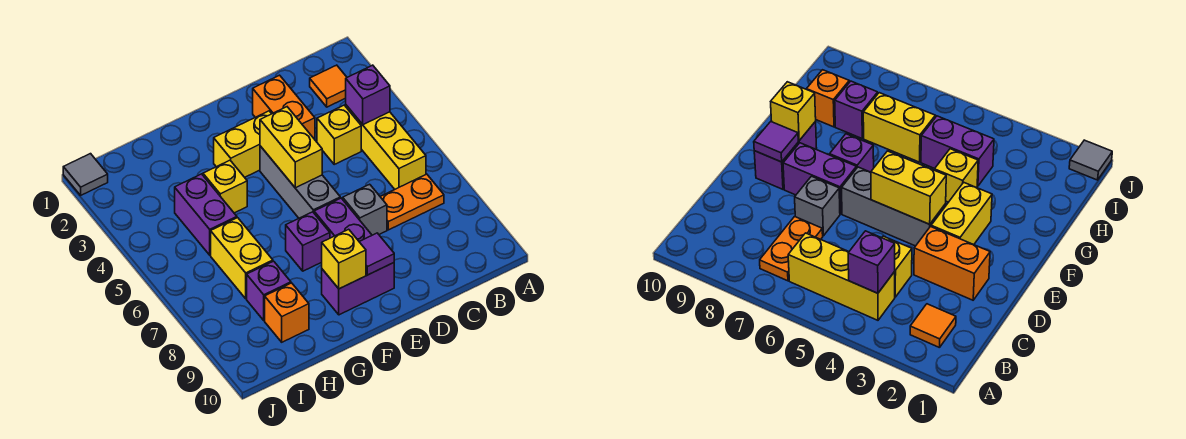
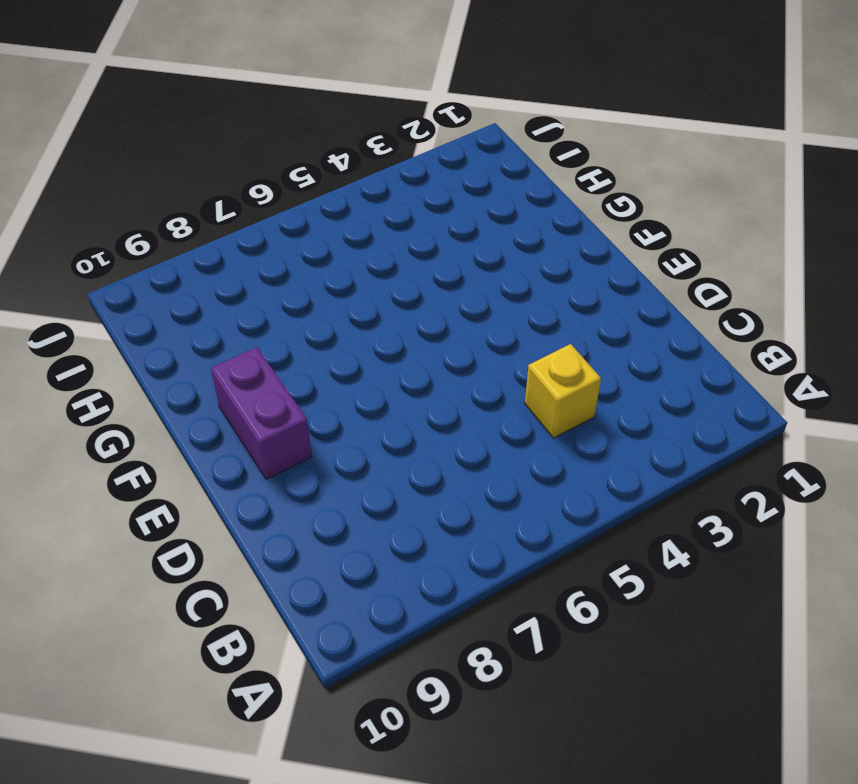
none -> orange tile B2 level 1
none -> yellow brick B4:B6 level 1
none -> orange plate B7:C7 level 1

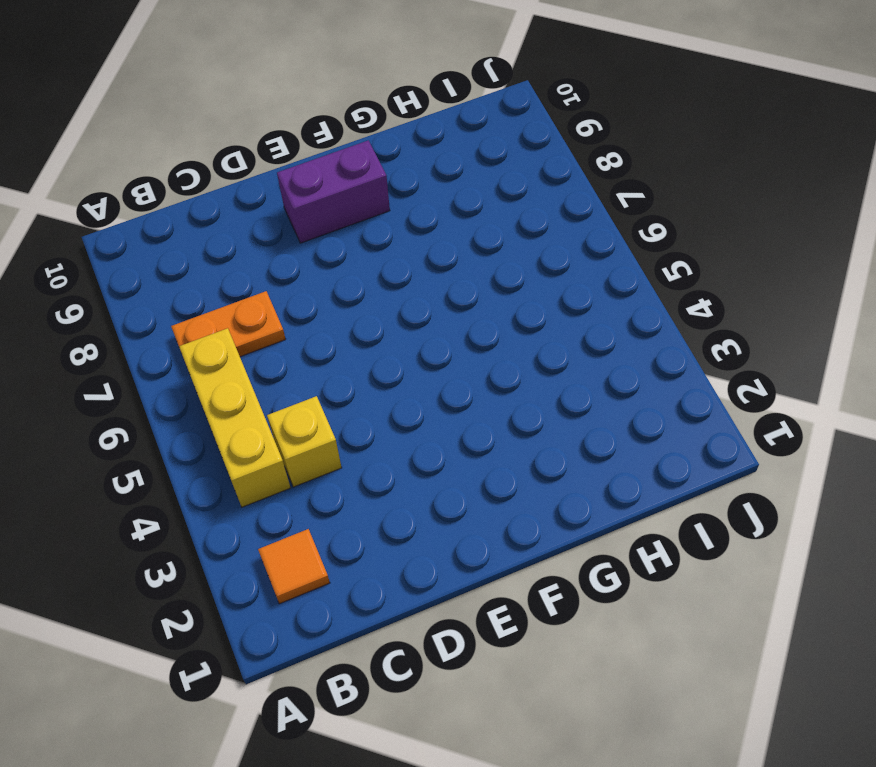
none -> orange brick D2:D3 level 1
none -> grey brick D7 level 1
none -> yellow brick E3:F3 level 1

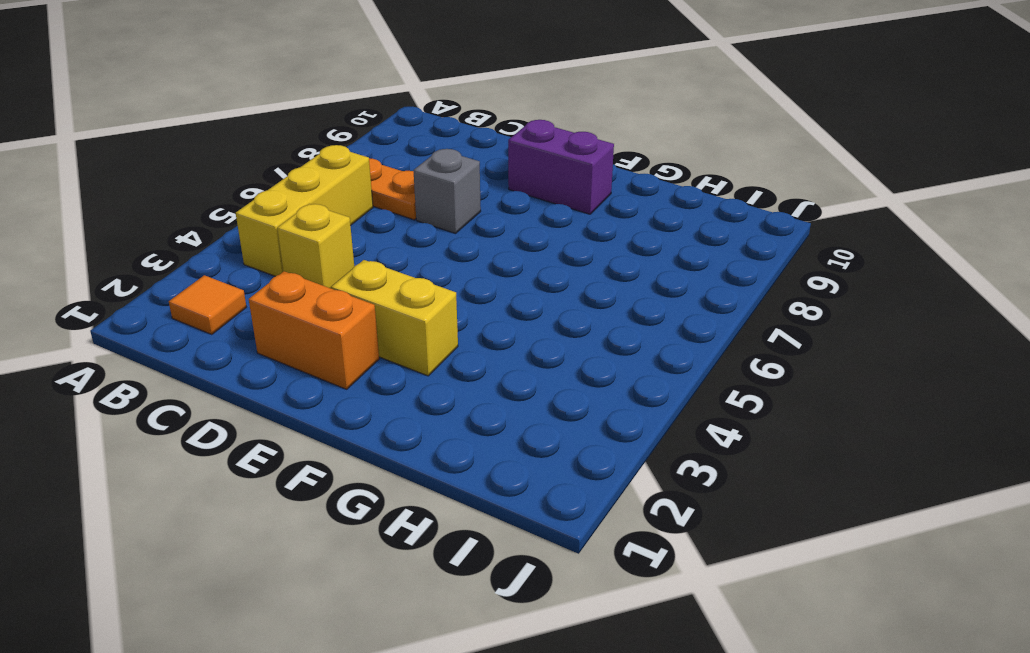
orange brick D2:E2 level 1 -> orange brick D2:D3 level 1
none -> grey brick E4:E6 level 1
none -> purple brick E7:E8 level 1
none -> purple brick F7 level 1

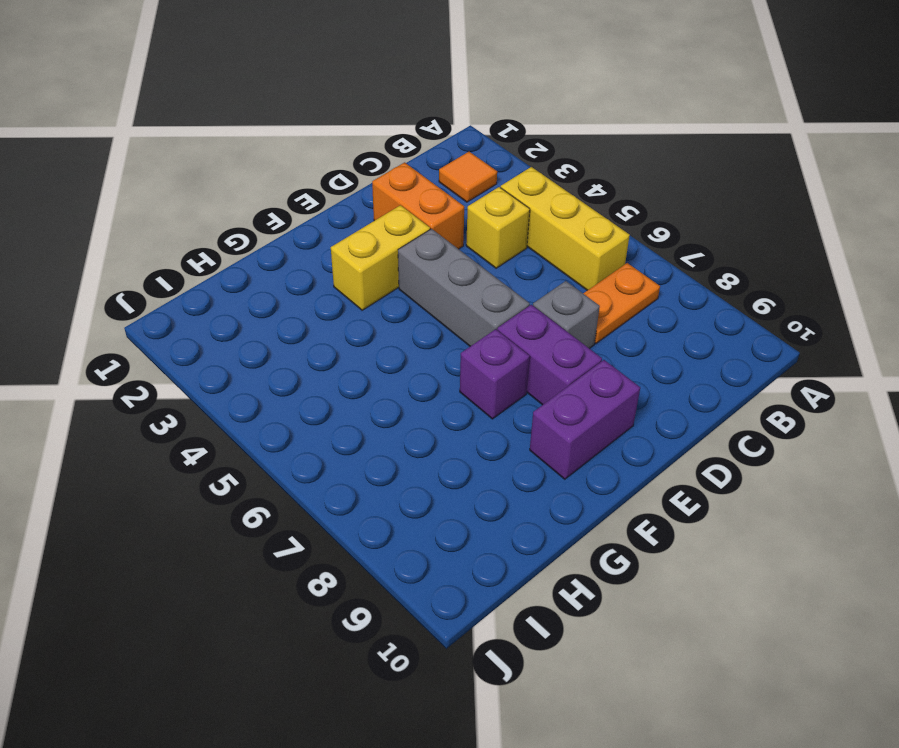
none -> yellow brick G4 level 1
none -> purple brick H4:H5 level 1
none -> yellow brick H6:H7 level 1

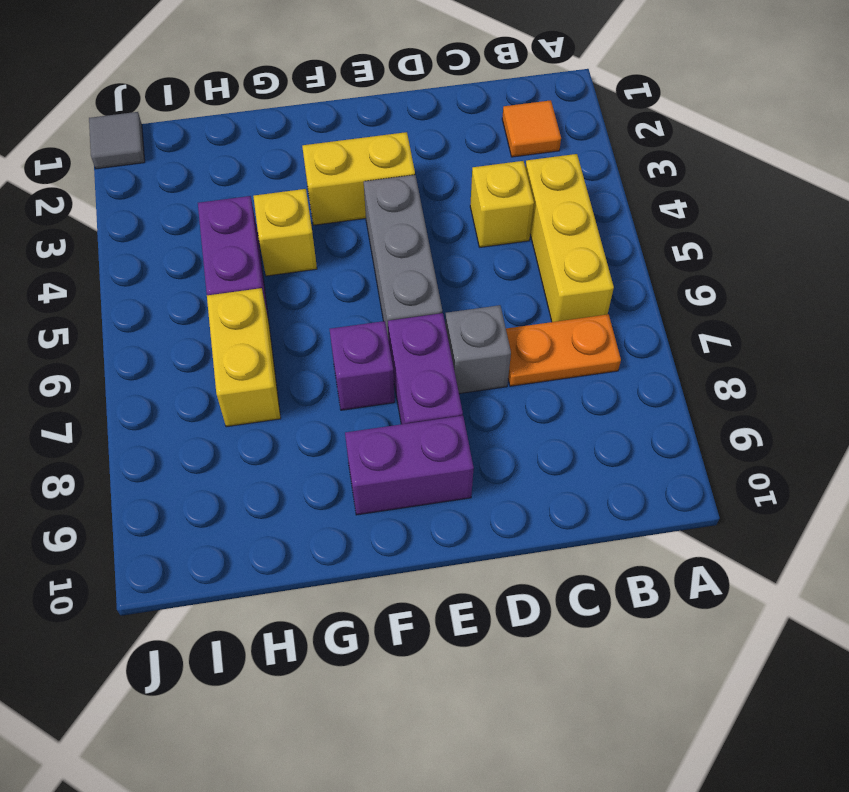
none -> orange brick D2:D3 level 1
none -> purple brick H8 level 1
none -> orange brick H9 level 1

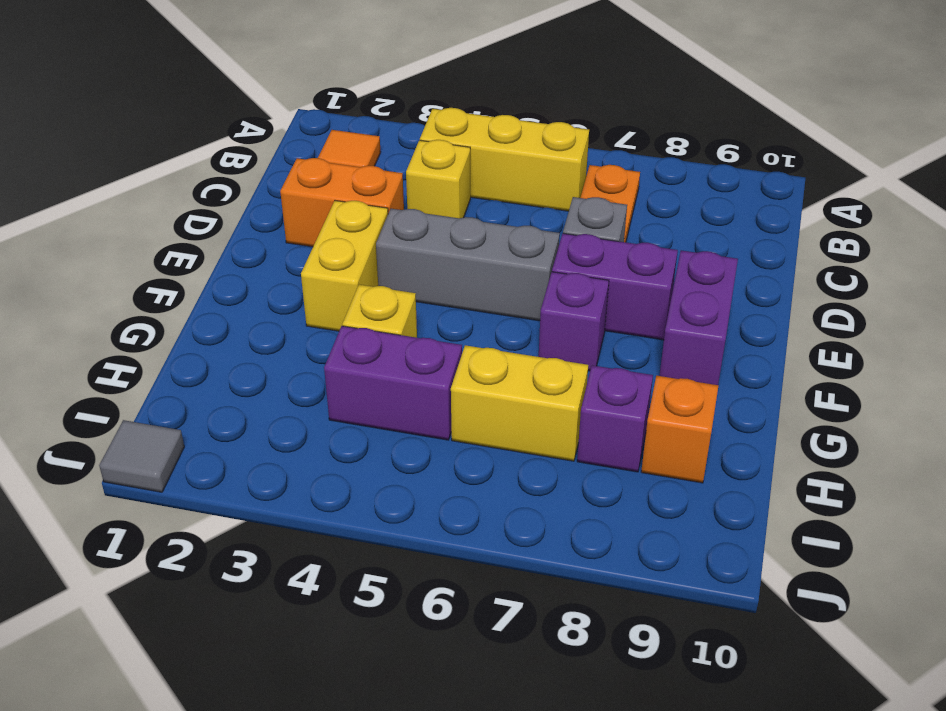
none -> purple brick B4 level 2
none -> yellow brick E4:E5 level 2
none -> purple tile E9 level 2

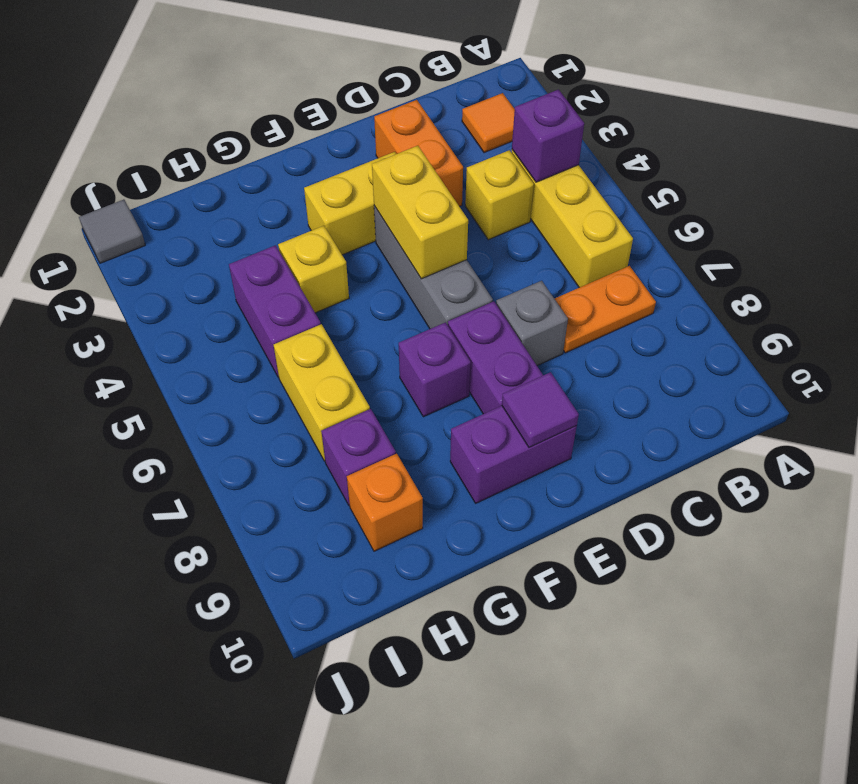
none -> yellow brick F9 level 2

